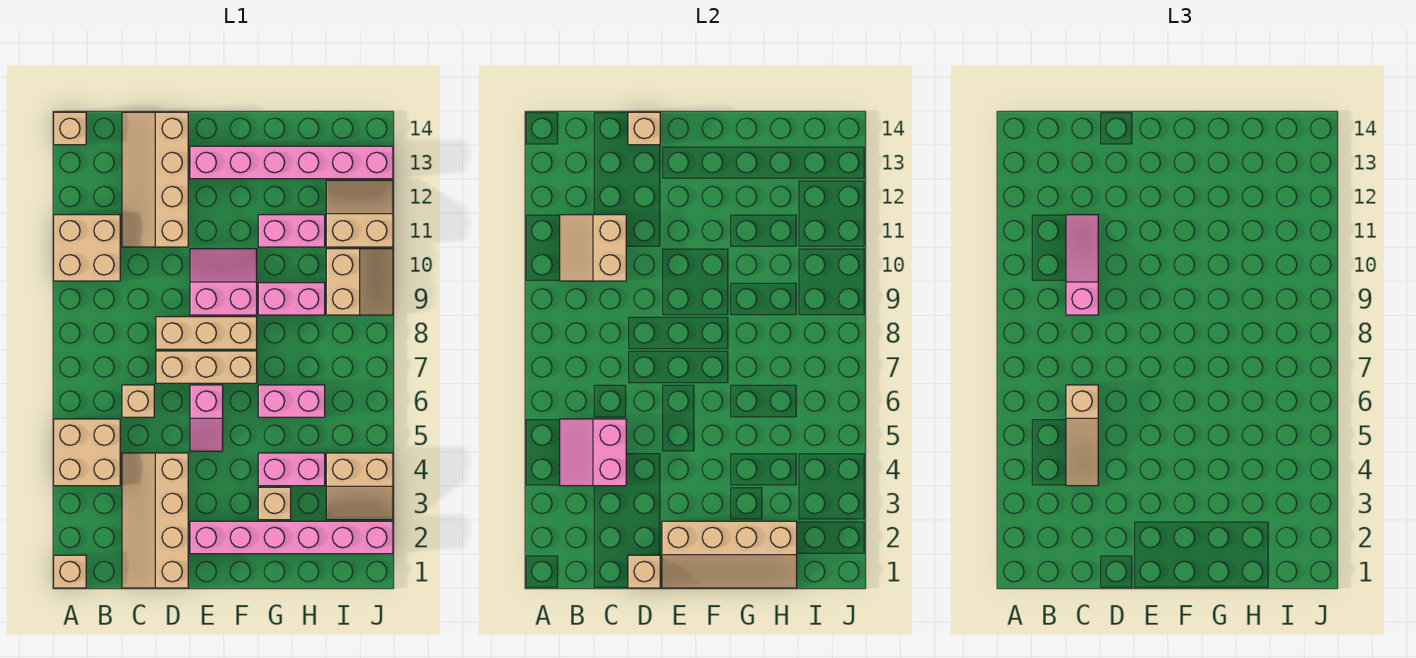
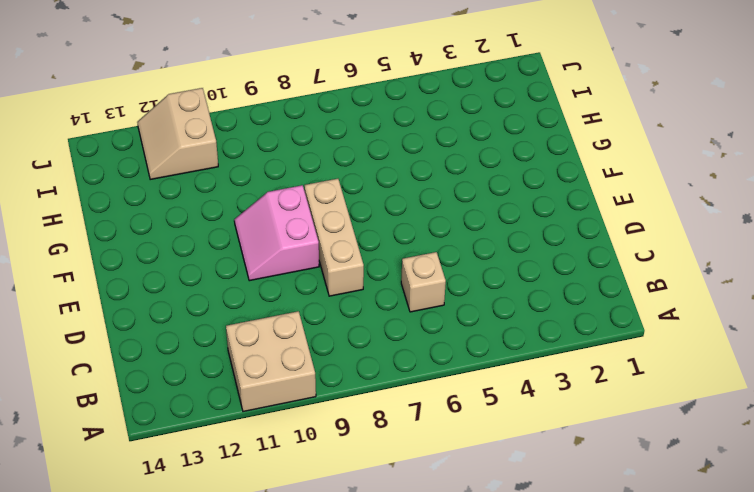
none -> tan brick A1 level 1
none -> tan brick A4:B5 level 1
none -> tan brick A14 level 1

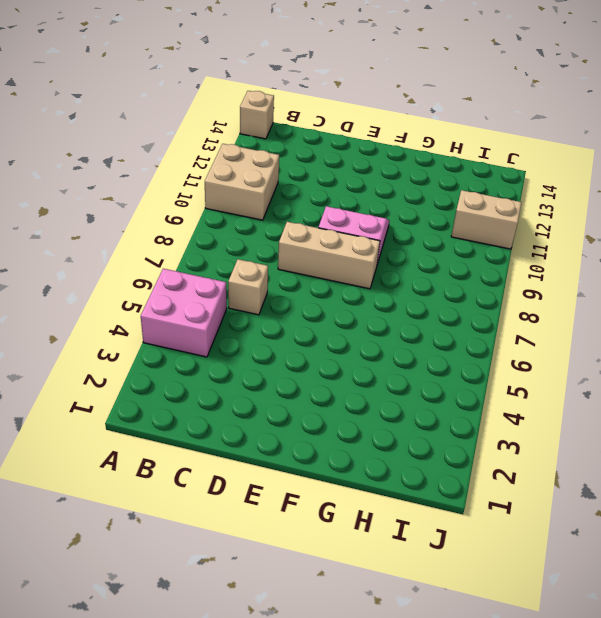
pink brick A4:B5 level 1 -> tan brick A4:B5 level 1
none -> tan brick A1 level 1
none -> tan slope C1:D4 level 1 top D
none -> tan slope C11:D14 level 1 top D

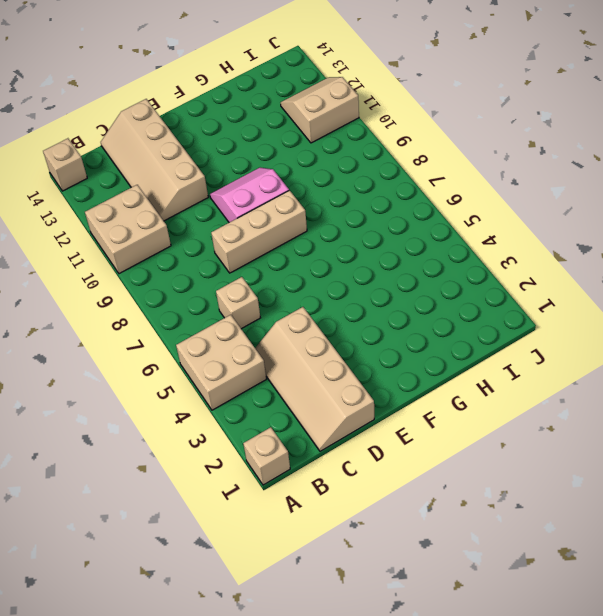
none -> tan brick D7:F7 level 1
none -> pink brick E2:J2 level 1
none -> pink slope E5:E6 level 1 top 6

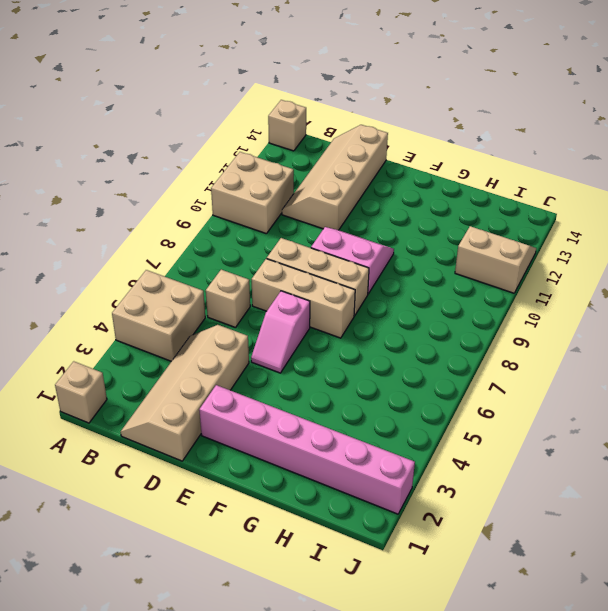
none -> pink brick E13:J13 level 1
none -> tan brick G3 level 1
none -> pink brick G4:H4 level 1

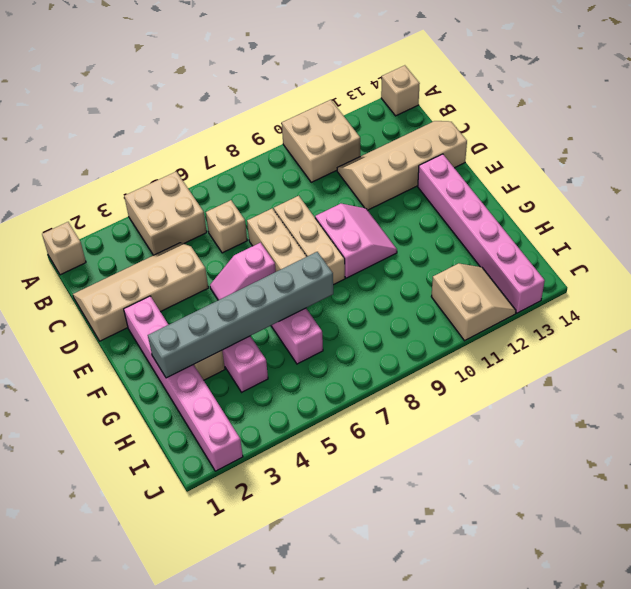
grey brick G2:G7 level 2 -> tan slope E1:H2 level 2 top 2
none -> pink brick G9:H9 level 1
none -> pink brick G11:H11 level 1
none -> tan slope I3:J4 level 1 top 4

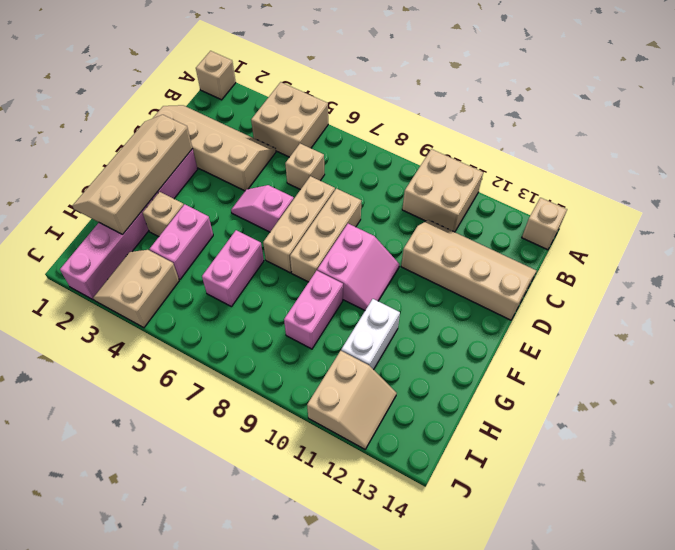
white brick G11:H11 level 1 -> pink brick G11:H11 level 1
none -> pink brick E13:J13 level 1
none -> tan slope I9:J10 level 1 top I
none -> pink slope B4:C5 level 2 top C

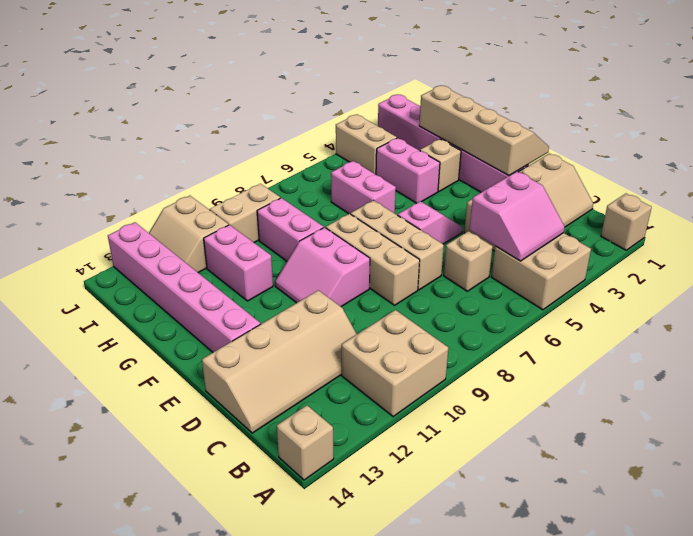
none -> tan slope B10:C11 level 2 top C
none -> tan brick D1 level 2
none -> tan brick D14 level 2

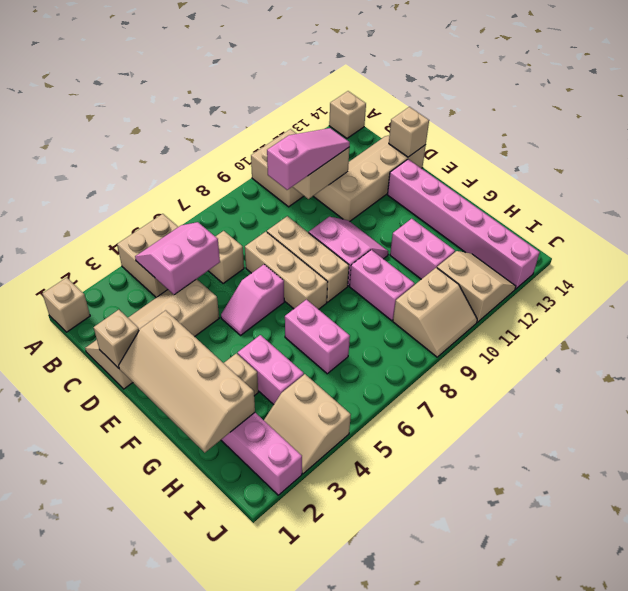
none -> tan slope C4:C6 level 3 top 6

